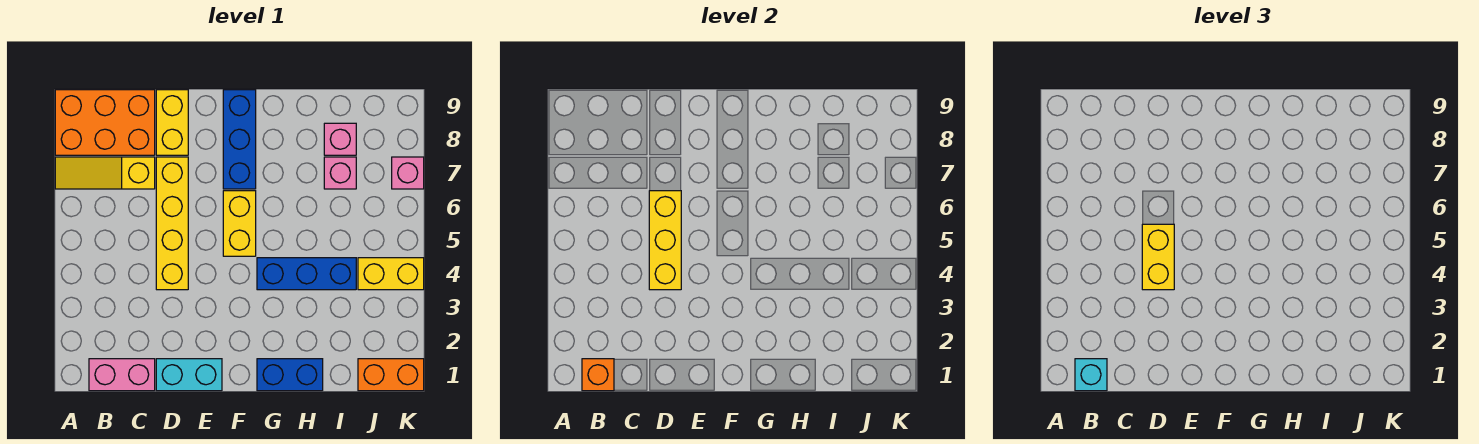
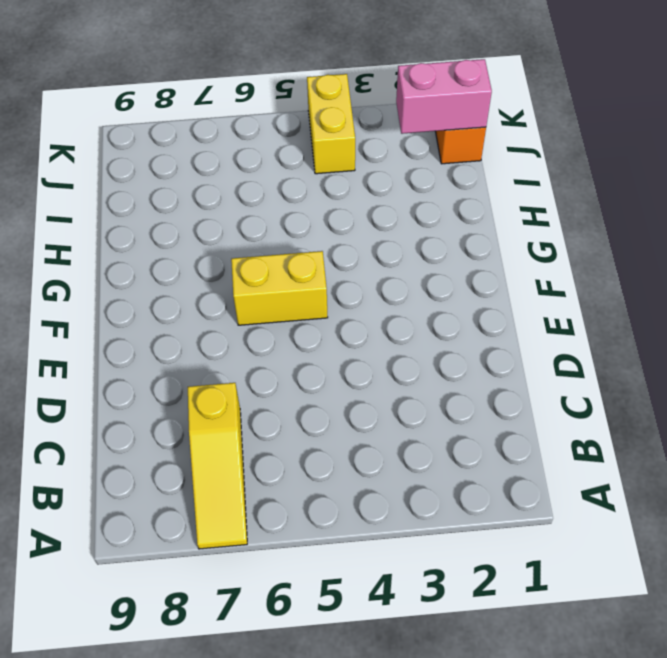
pink brick J1:J2 level 2 -> pink brick B1:C1 level 1
none -> orange brick A8:C9 level 1
none -> cyan brick D1:E1 level 1
none -> yellow brick D4:D7 level 1

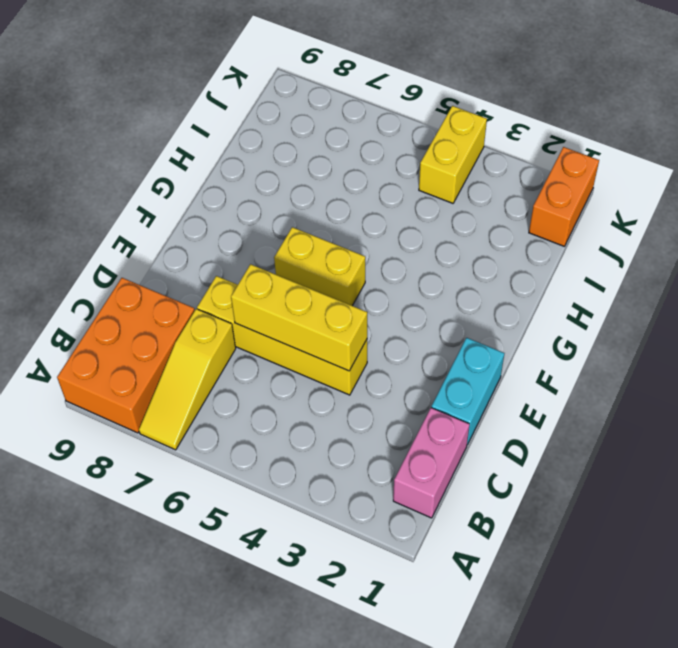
none -> yellow brick D8:D9 level 1
none -> blue brick F7:F9 level 1
none -> blue brick G1:H1 level 1

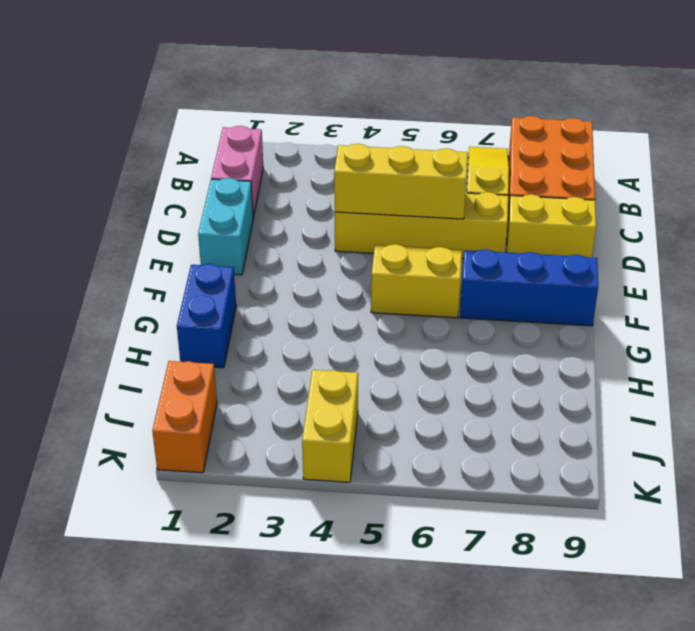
none -> blue brick G4:I4 level 1
none -> pink brick I7 level 1
none -> pink brick I8 level 1

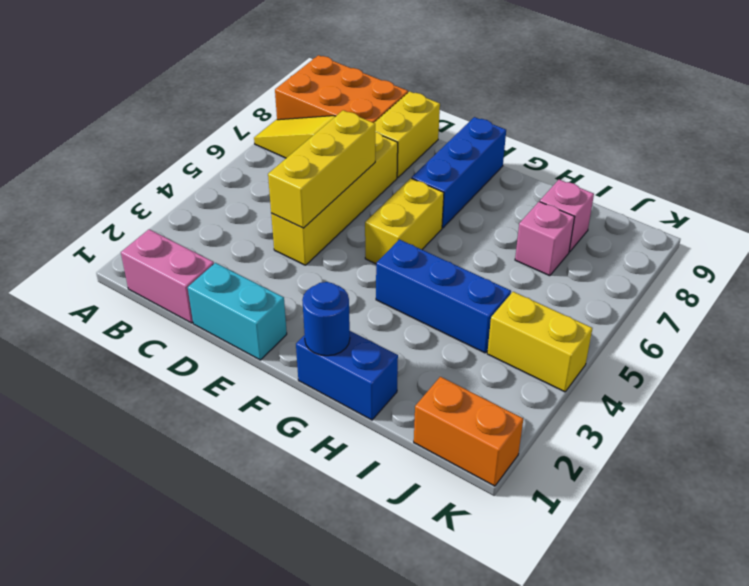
blue round brick G1 level 2 -> none
none -> pink brick K7 level 1
none -> orange brick B1 level 2
none -> cyan brick B1 level 3

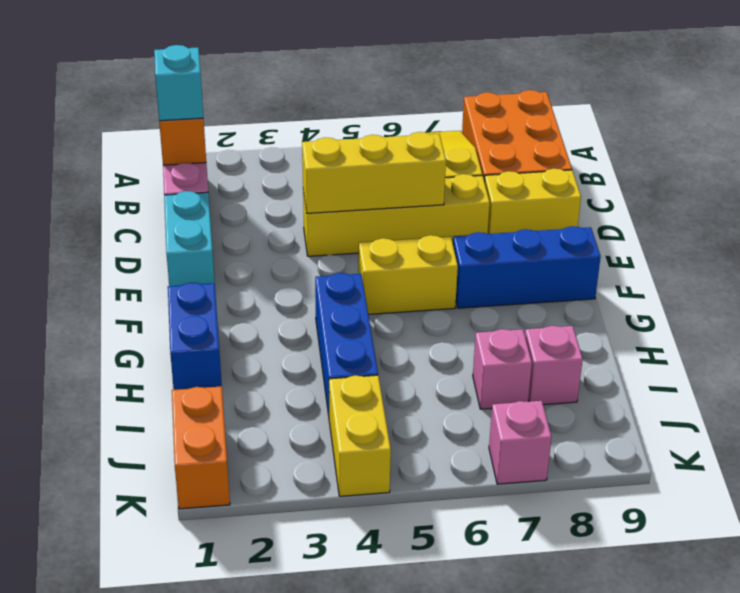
none -> yellow brick D4:D5 level 3

